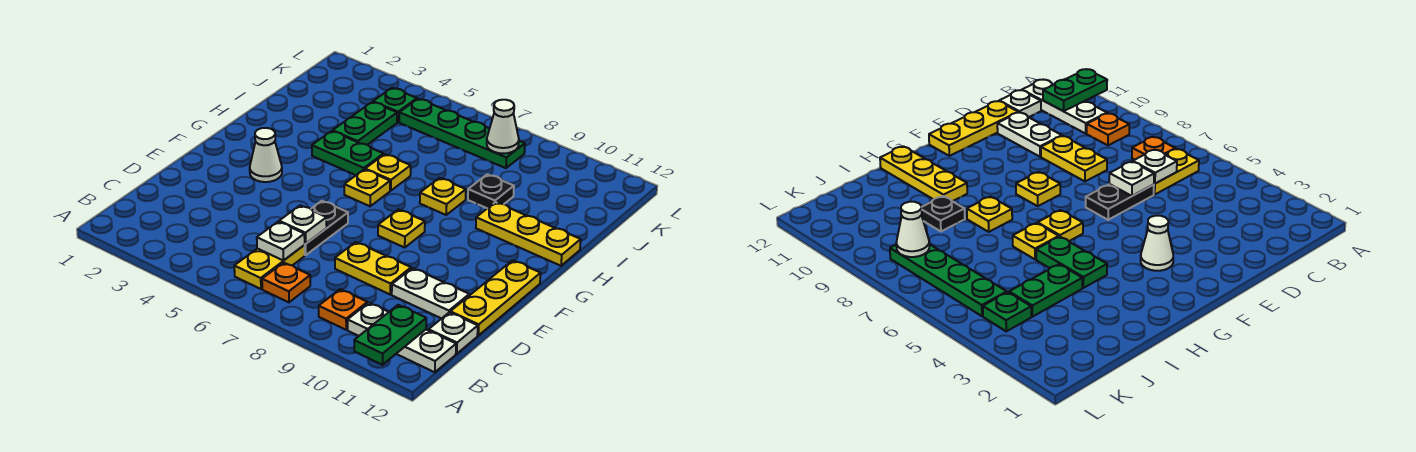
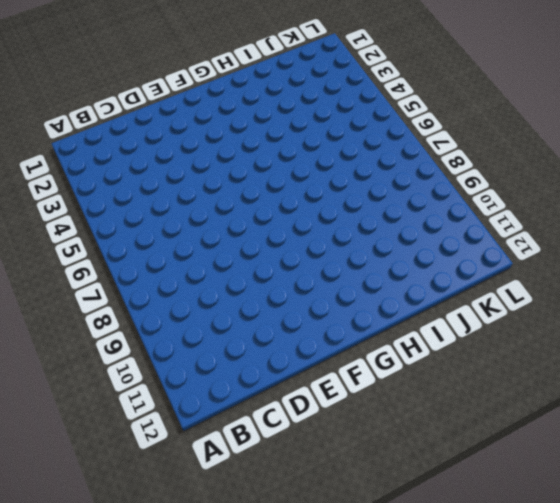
none -> yellow plate B6:C6 level 1
none -> orange plate B7 level 1
none -> orange plate B9 level 1

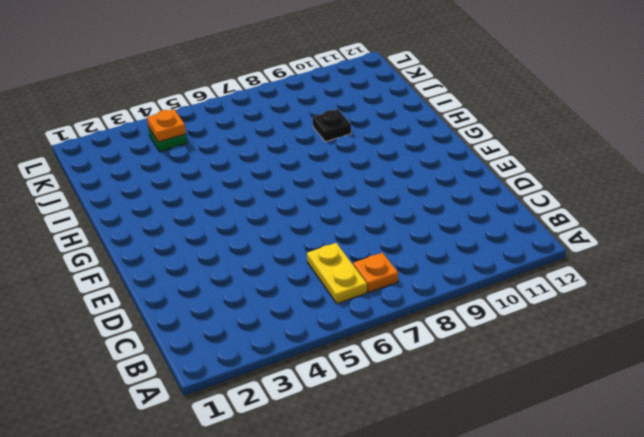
orange plate K4 level 2 -> orange plate B9 level 1
none -> white plate B10:B12 level 1
none -> white plate C12 level 1
none -> black plate D6:E6 level 1

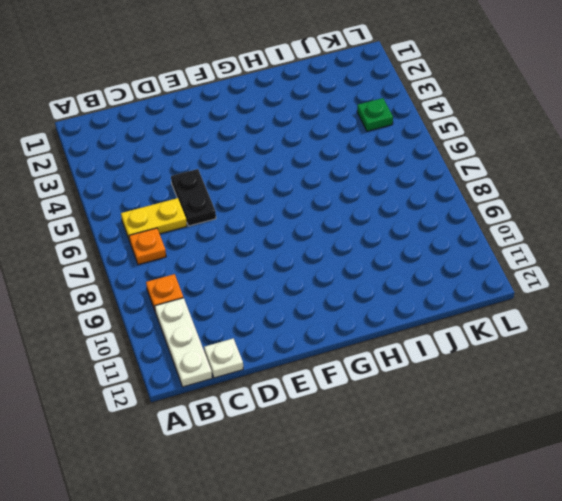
black plate D5:D6 level 1 -> black plate D6:E6 level 1
none -> yellow plate D8:D9 level 1
none -> white plate D10:D11 level 1
none -> yellow plate D12:F12 level 1

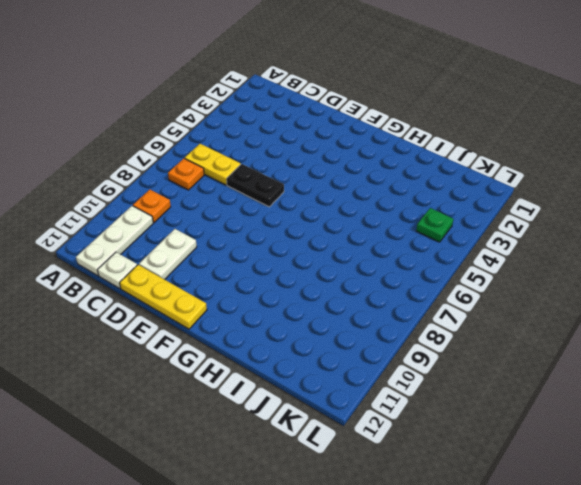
none -> yellow plate D8:D9 level 1
none -> white cone F3 level 1
none -> yellow plate F8 level 1

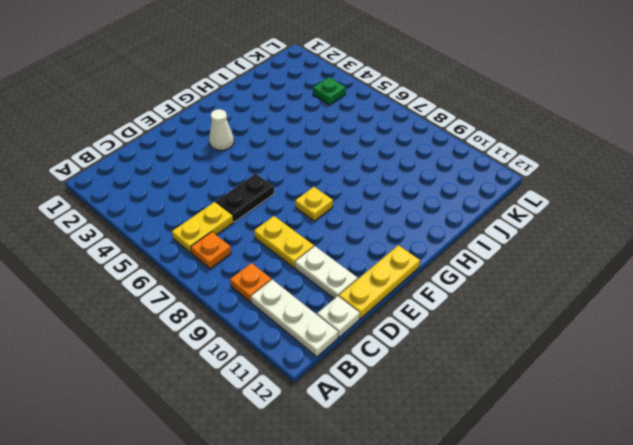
none -> yellow plate G6 level 1
none -> green plate H4:H5 level 1
none -> yellow plate H6 level 1

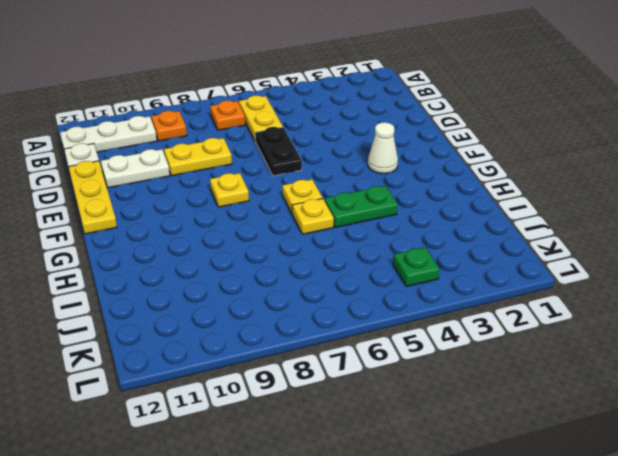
none -> yellow plate H8 level 1
none -> yellow plate H10:H12 level 1
none -> green plate I4:J4 level 1

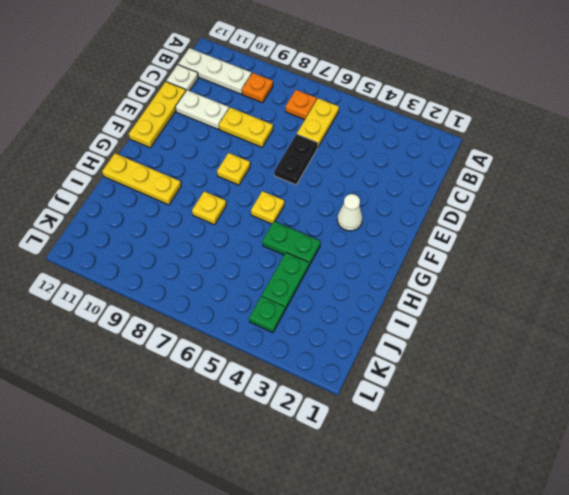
none -> yellow plate H6 level 1
none -> black plate I9 level 1
none -> green plate K5:K8 level 1

